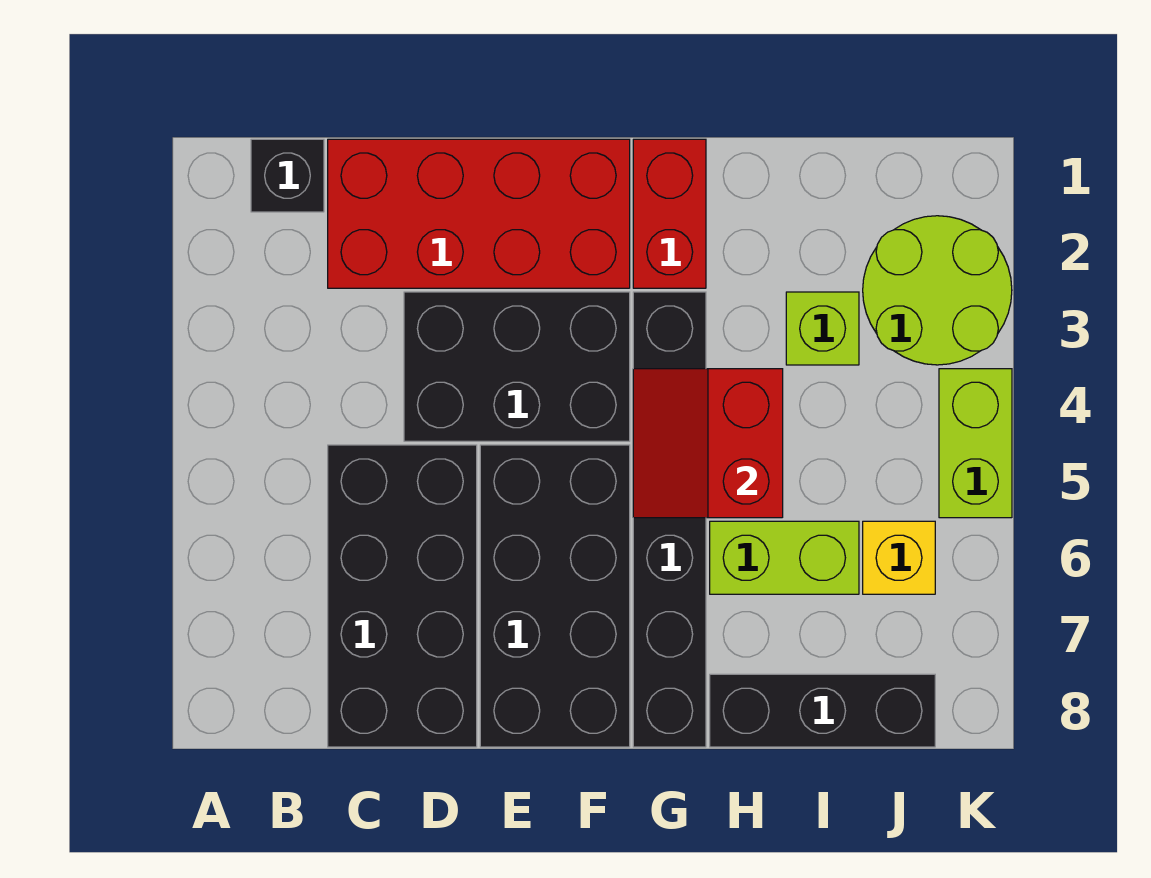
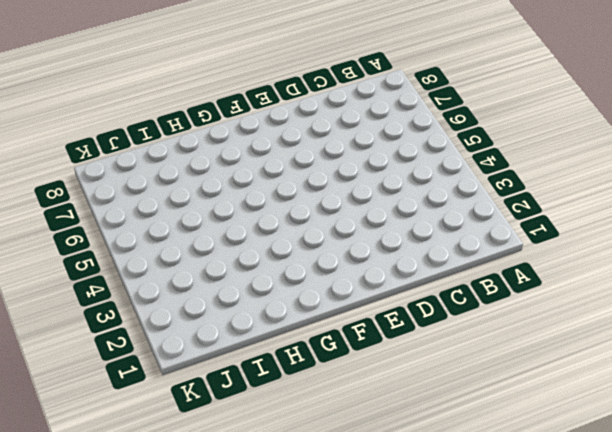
none -> black brick B1 level 1
none -> red brick C1:F2 level 1
none -> black brick C5:D8 level 1

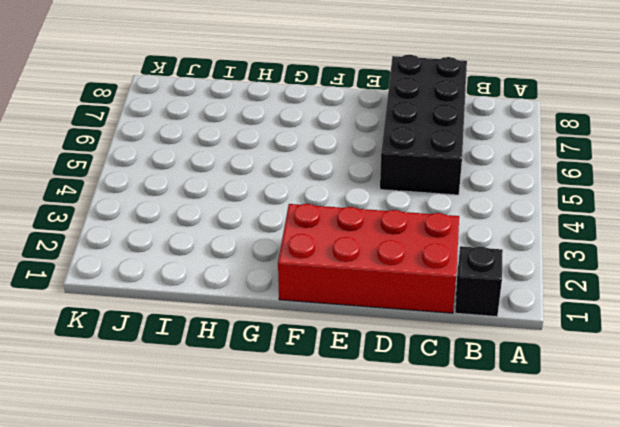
none -> black brick D3:F4 level 1
none -> black brick E5:F8 level 1
none -> red brick G1:G2 level 1

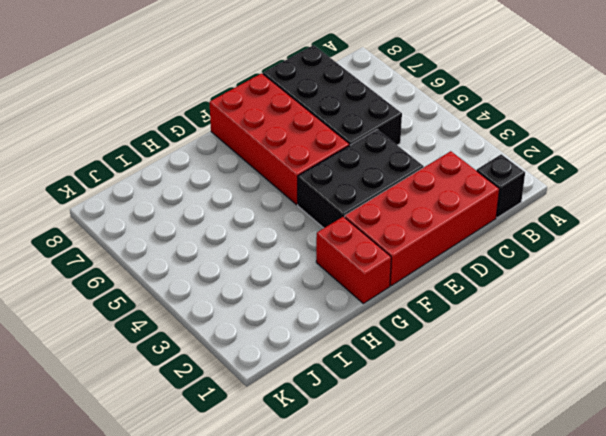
red brick E5:F8 level 1 -> black brick E5:F8 level 1
none -> black brick G3:G8 level 1
none -> lime brick H6:I6 level 1
none -> black brick H8:J8 level 1

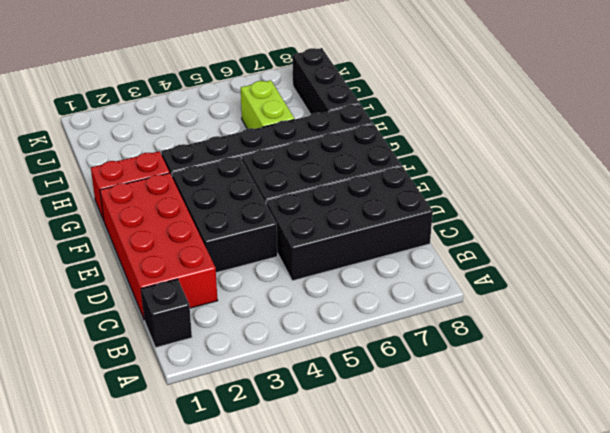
none -> lime brick I3 level 1
none -> lime round brick J2:K3 level 1
none -> yellow brick J6 level 1

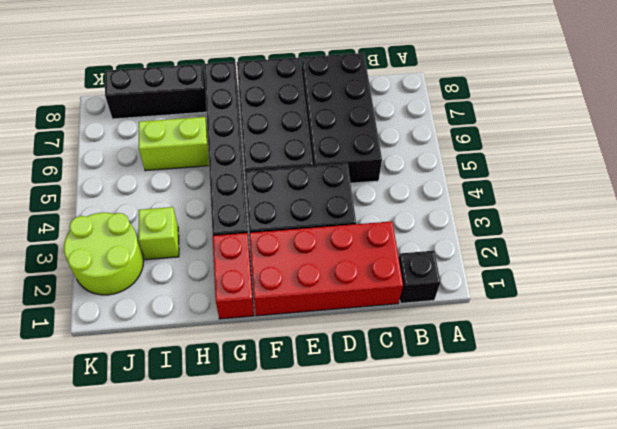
none -> yellow brick J6 level 1
none -> lime brick K4:K5 level 1
none -> red slope G4:H5 level 2 top H

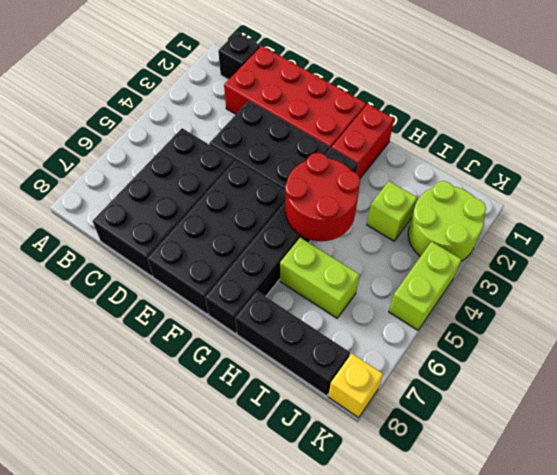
red round brick G4:H5 level 2 -> red slope G4:H5 level 2 top H
yellow brick K8 level 1 -> yellow brick J6 level 1

